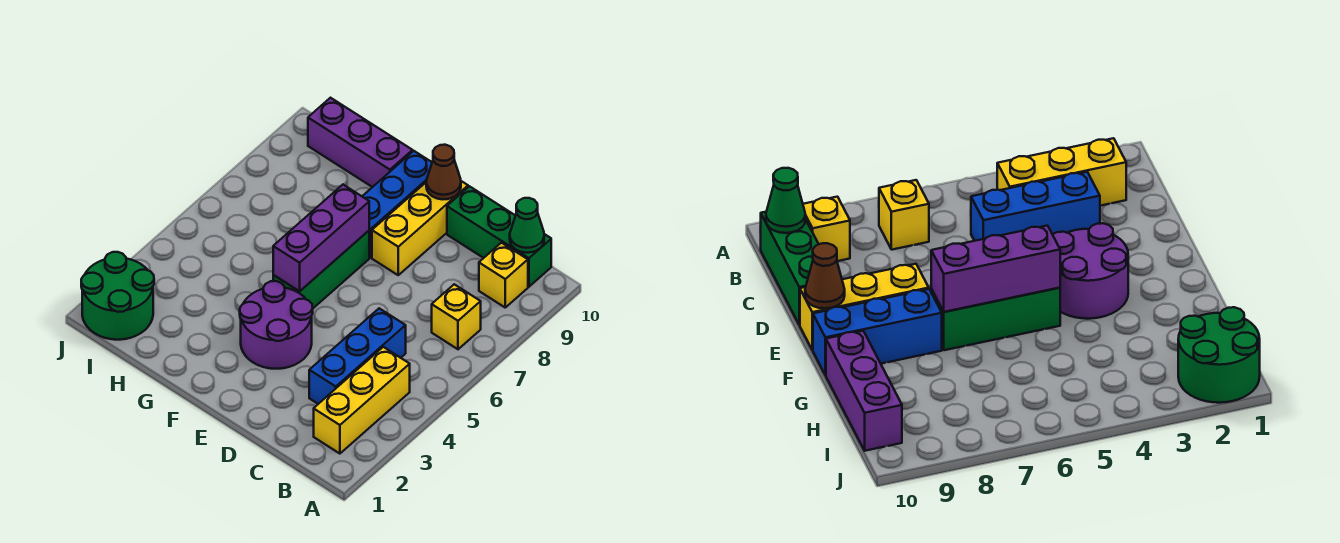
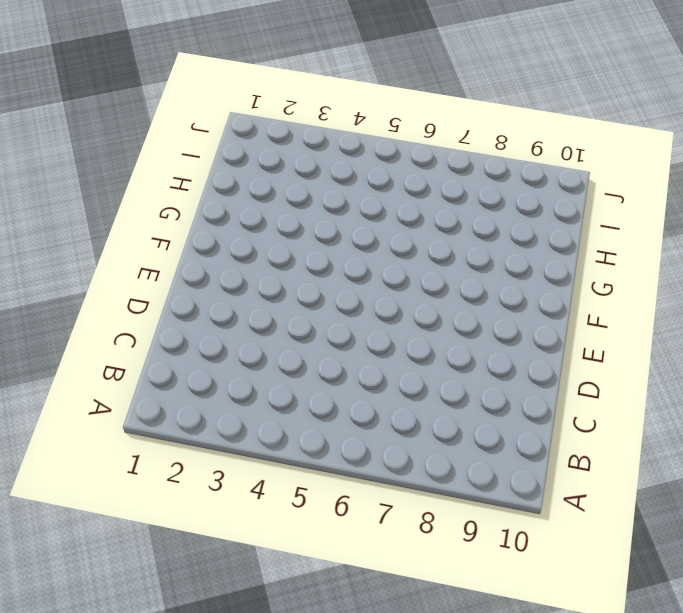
none -> yellow brick B2:B4 level 1
none -> yellow brick B7 level 1
none -> yellow brick B9 level 1

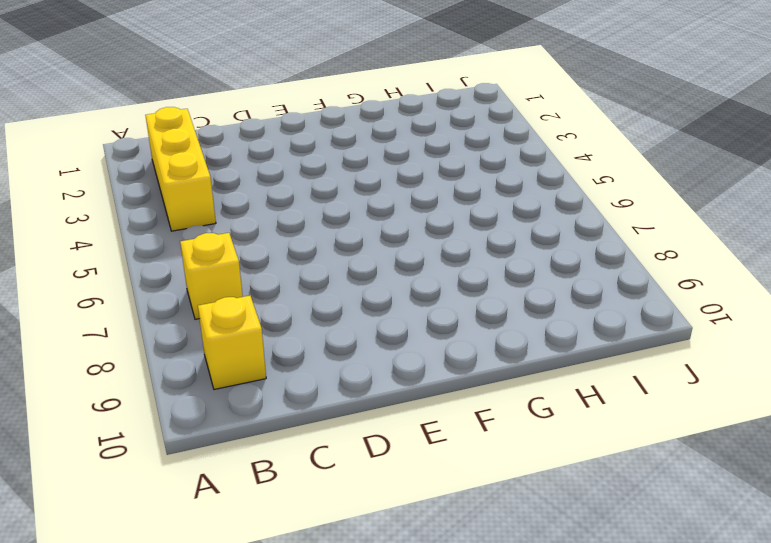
none -> green brick B10:D10 level 1
none -> blue brick C3:C5 level 1
none -> purple round brick E3:F4 level 1

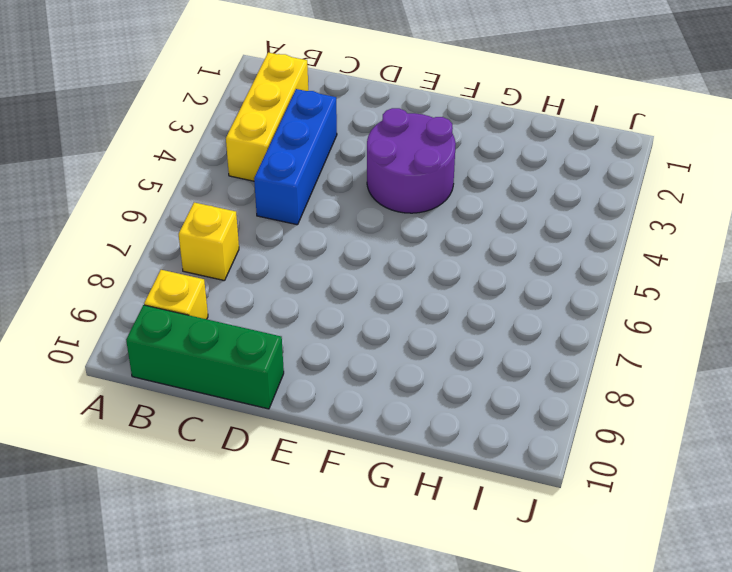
none -> yellow brick E8:E10 level 1
none -> green brick F5:F7 level 1
none -> blue brick F8:F10 level 1

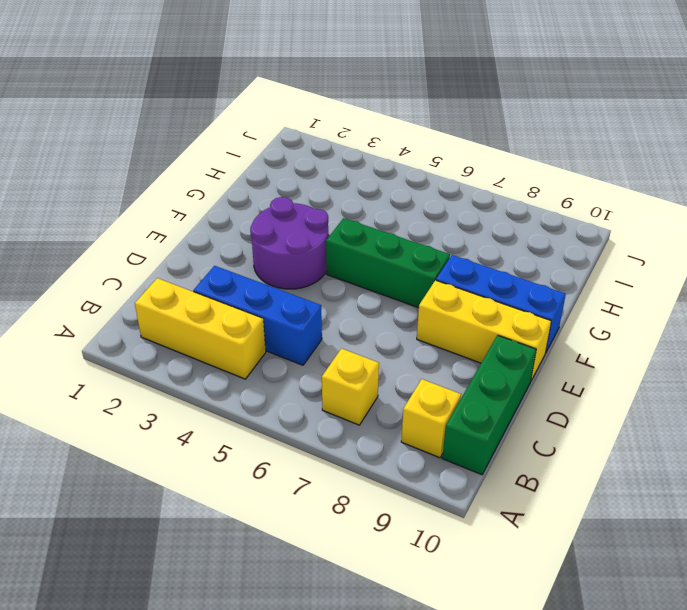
none -> purple brick G10:I10 level 1
none -> green round brick I1:J2 level 1
none -> green cone B10 level 2

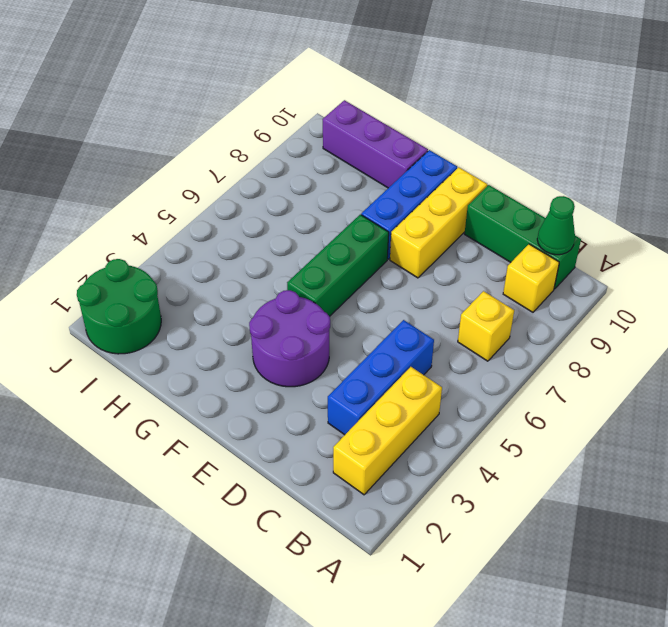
none -> brown cone E10 level 2
none -> purple brick F5:F7 level 2

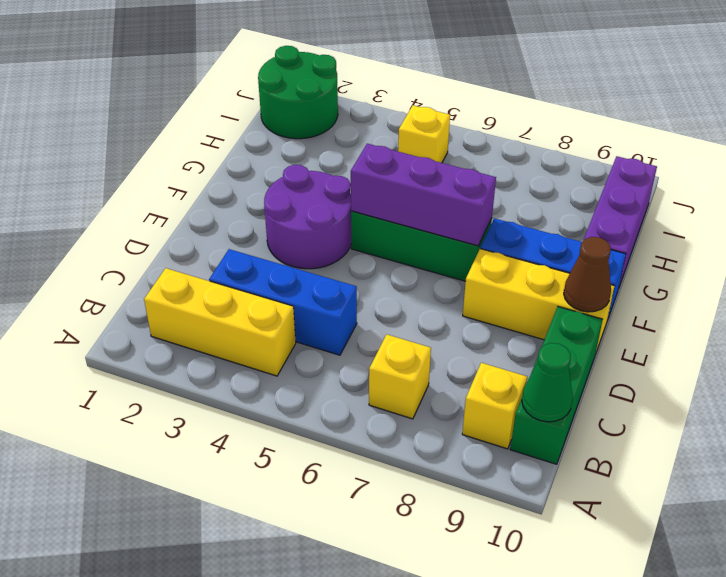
yellow brick I5 level 1 -> none

